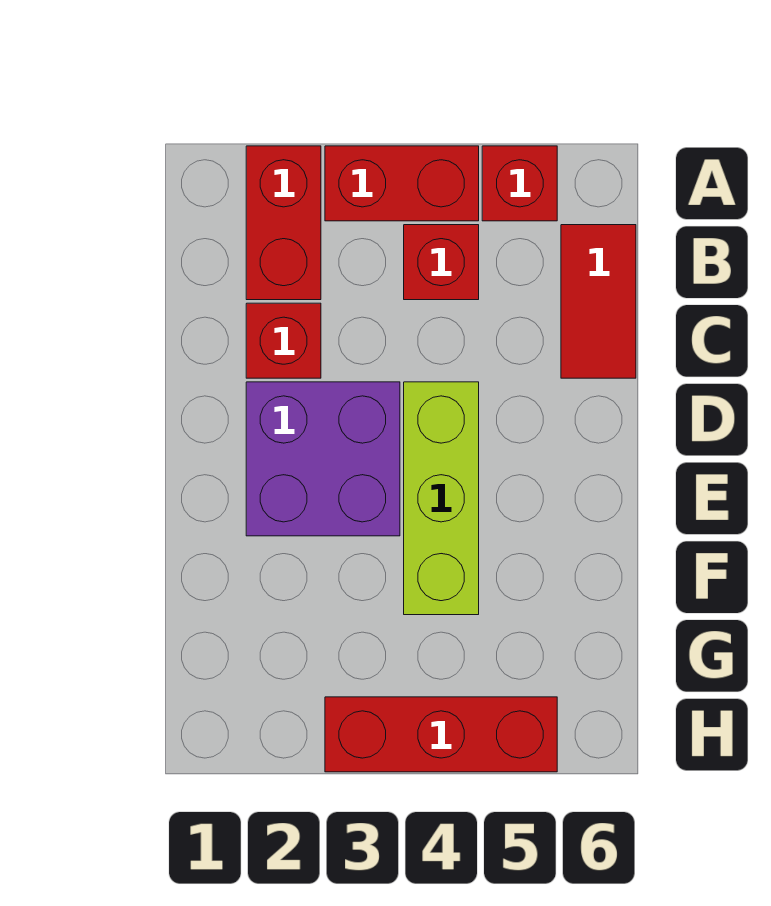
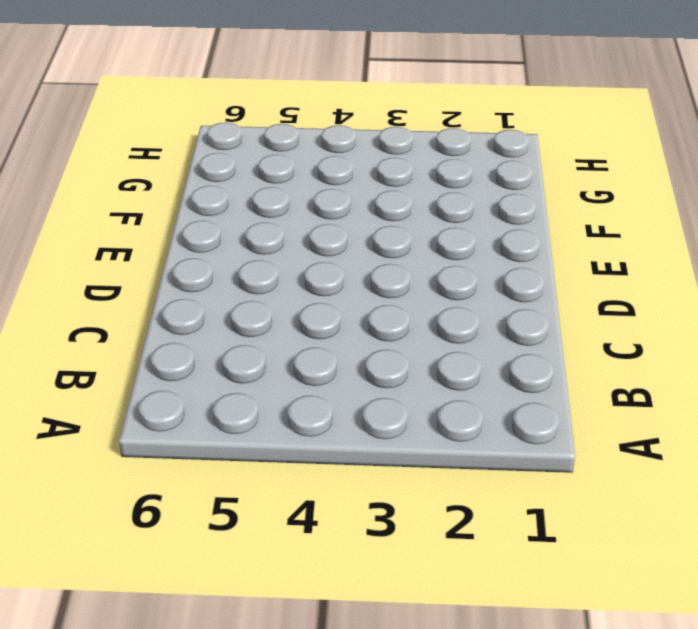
none -> red brick A2:B2 level 1
none -> red brick A3:A4 level 1

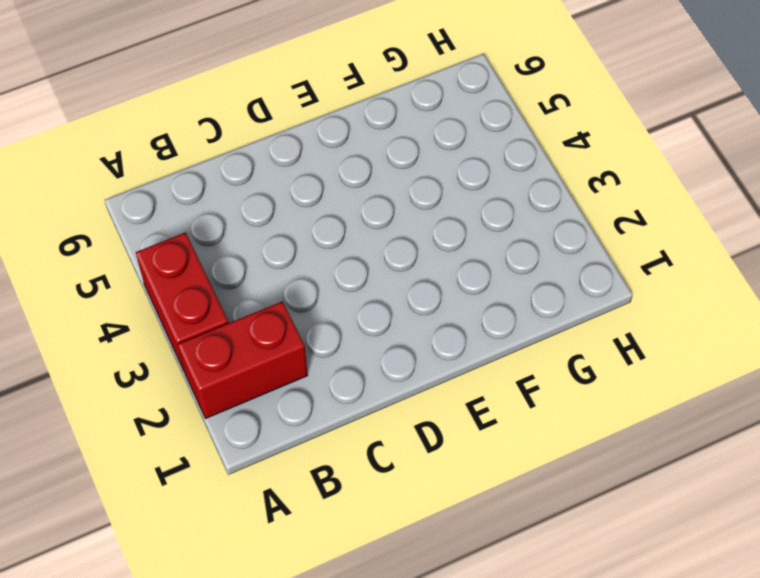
none -> red brick A5 level 1
none -> red brick B4 level 1

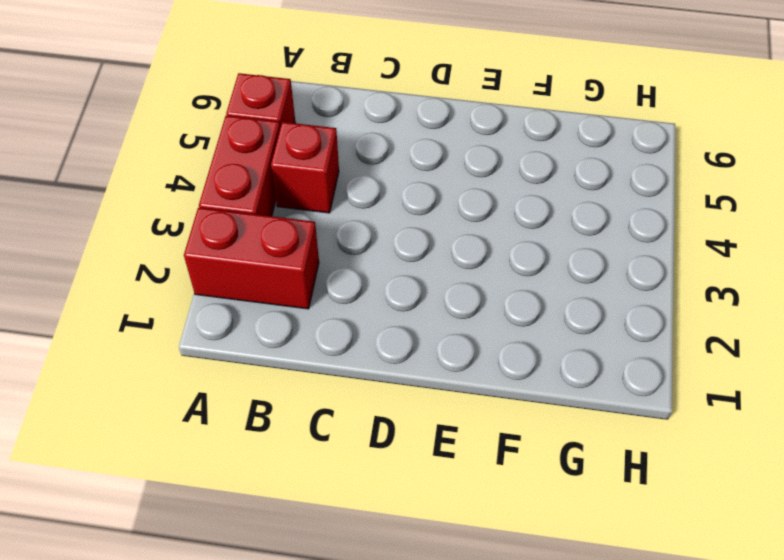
none -> red tile B6:C6 level 1
none -> red brick C2 level 1

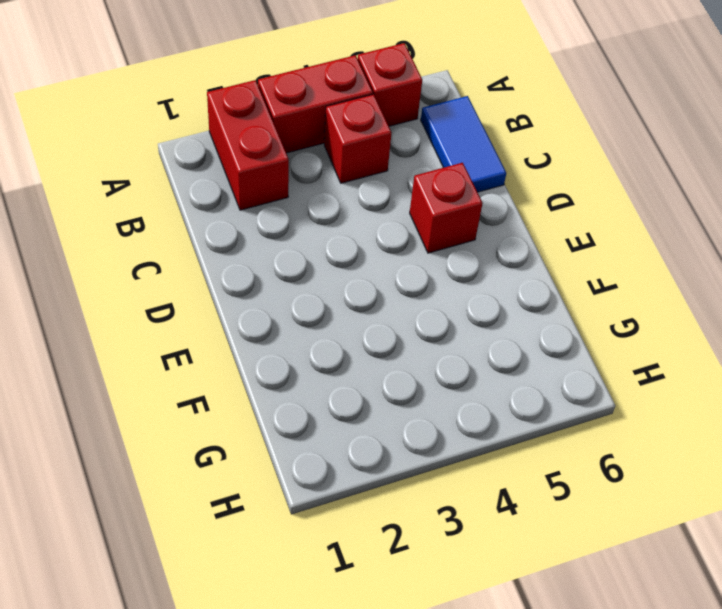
blue tile B6:C6 level 1 -> red tile B6:C6 level 1
red brick D5 level 1 -> red brick C2 level 1
none -> purple brick D2:E3 level 1
none -> lime brick D4:F4 level 1

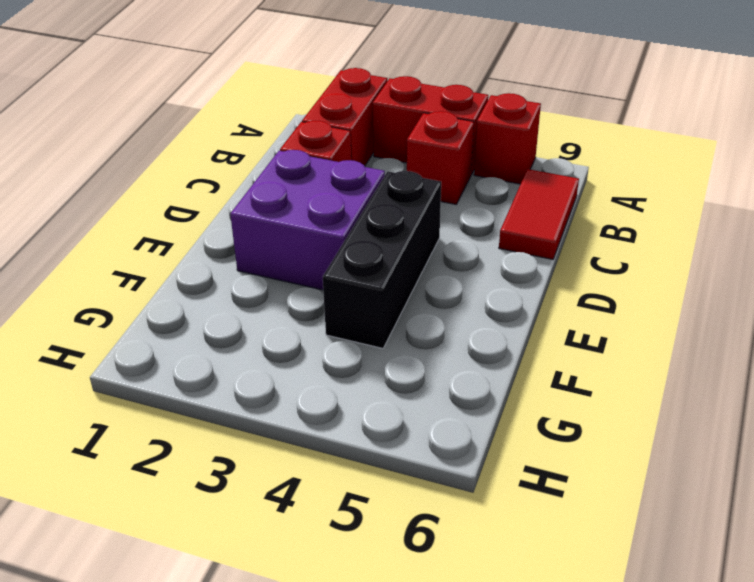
black brick D4:F4 level 1 -> lime brick D4:F4 level 1
none -> red brick H3:H5 level 1

